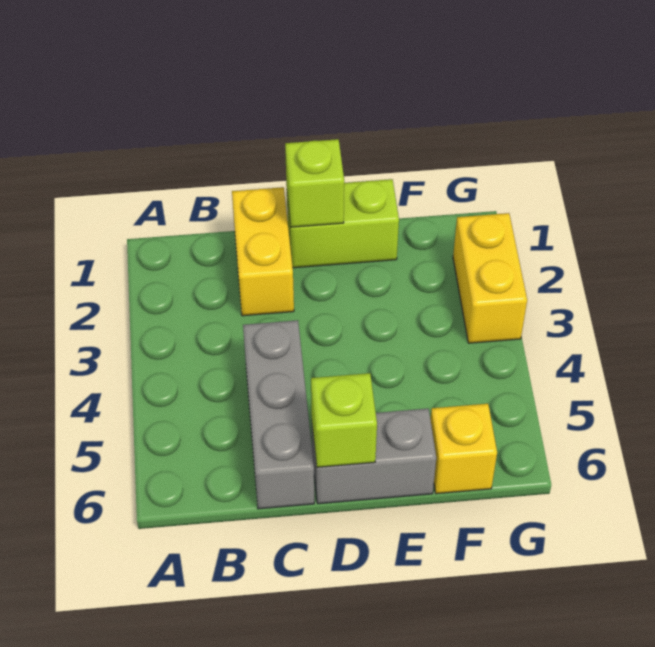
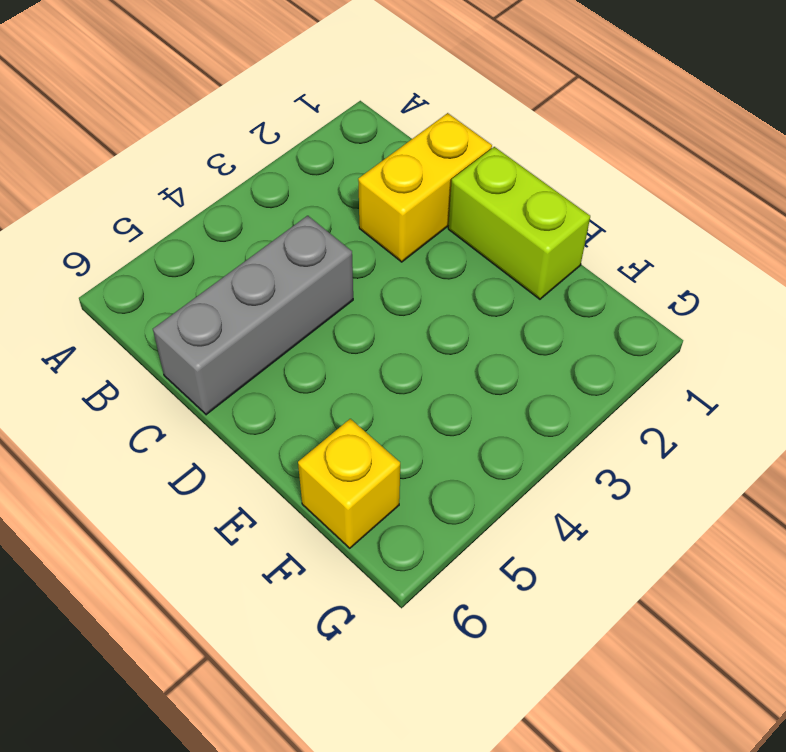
none -> grey brick D6:E6 level 1
none -> yellow brick G2:G3 level 1

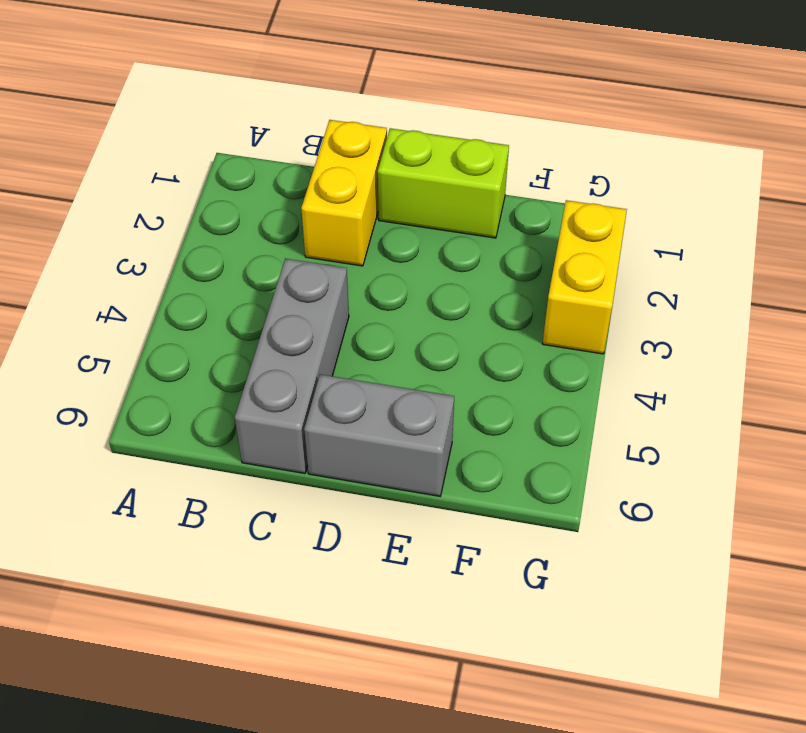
none -> yellow brick F6 level 1
none -> lime brick D1 level 2

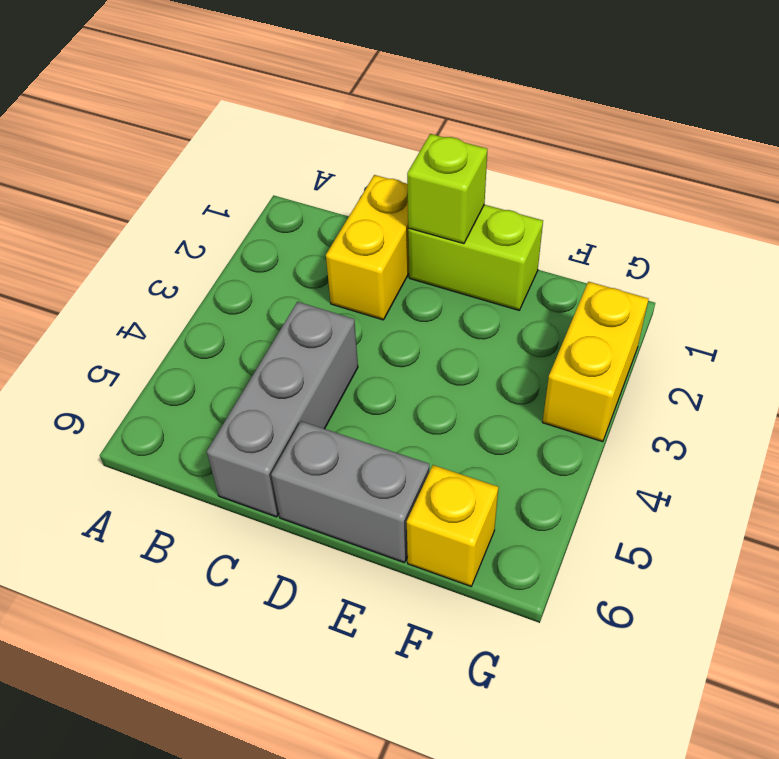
none -> lime brick D6 level 2

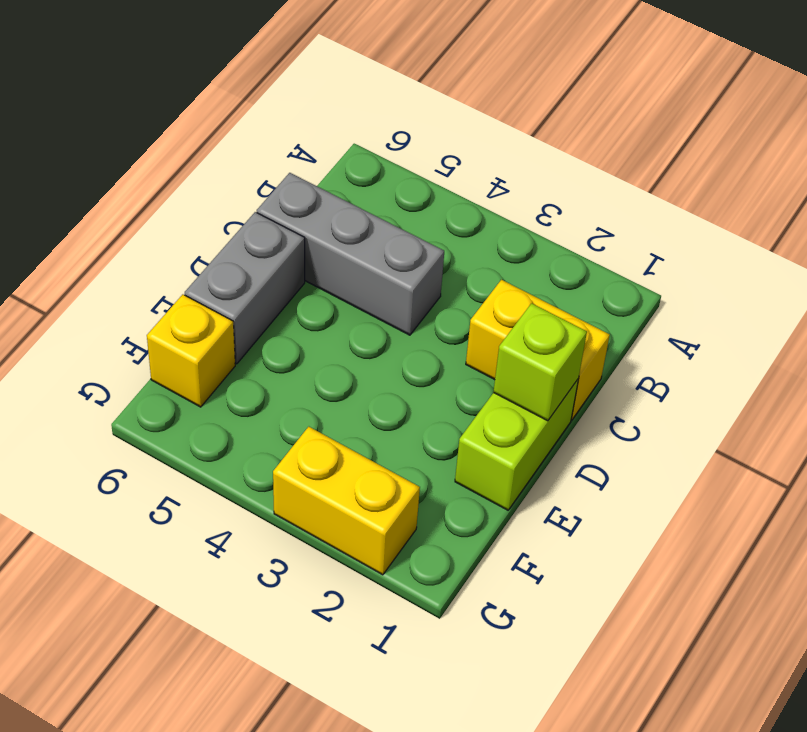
none -> lime brick D6 level 2

